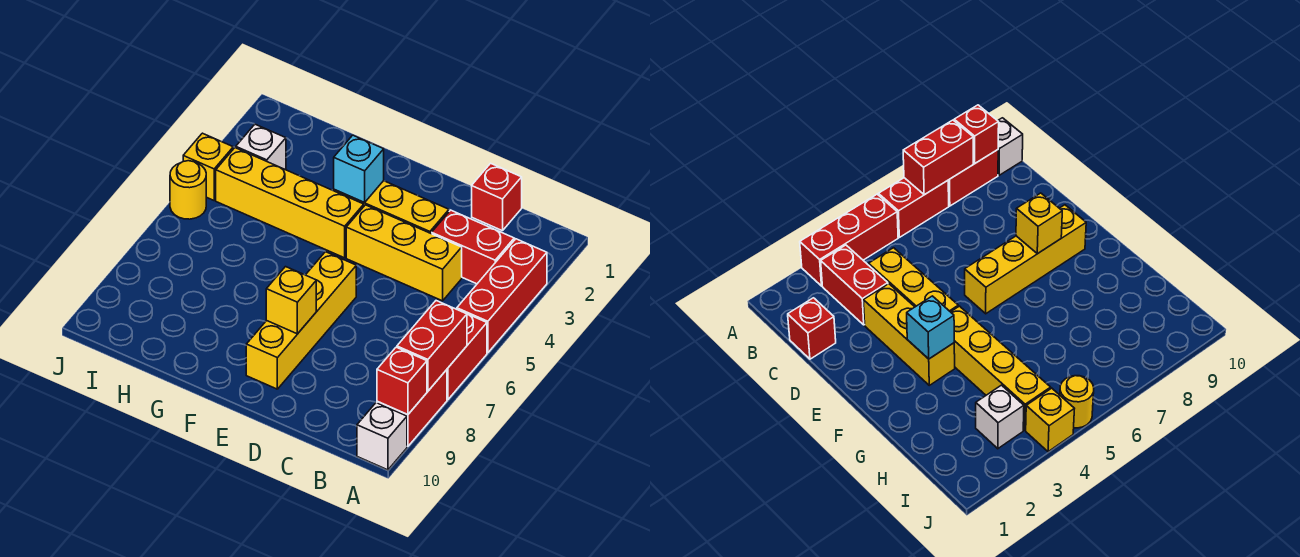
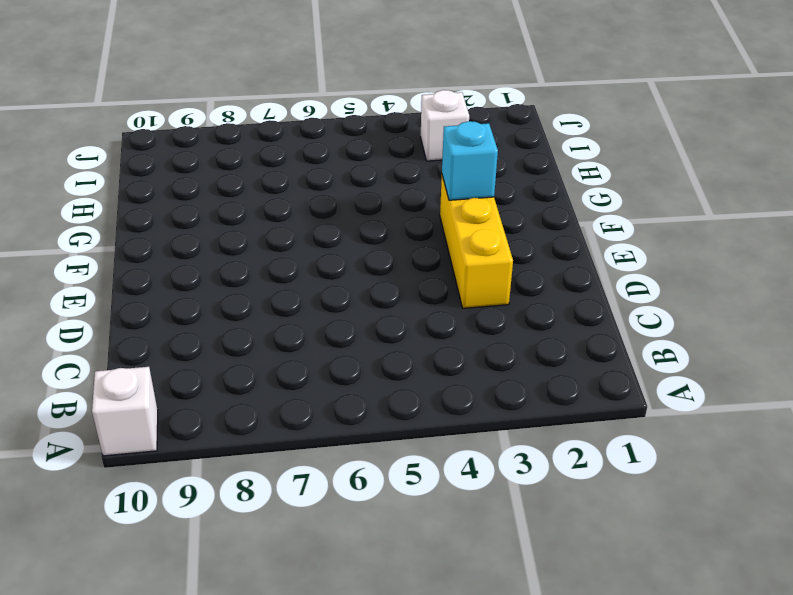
none -> red brick A3:A5 level 1
none -> red brick A6:A7 level 1
none -> red brick A8:A9 level 1

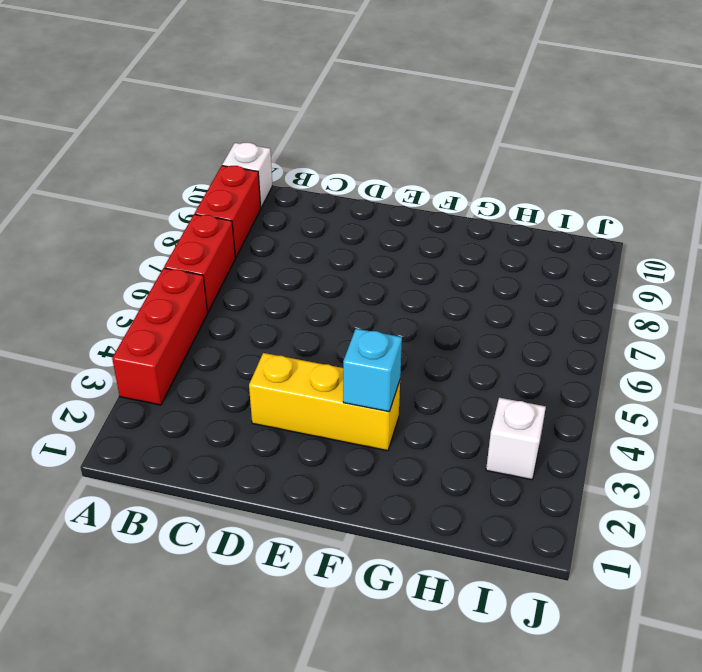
none -> red brick B3:C3 level 1
none -> red brick C1 level 1
none -> yellow brick C4:E4 level 1

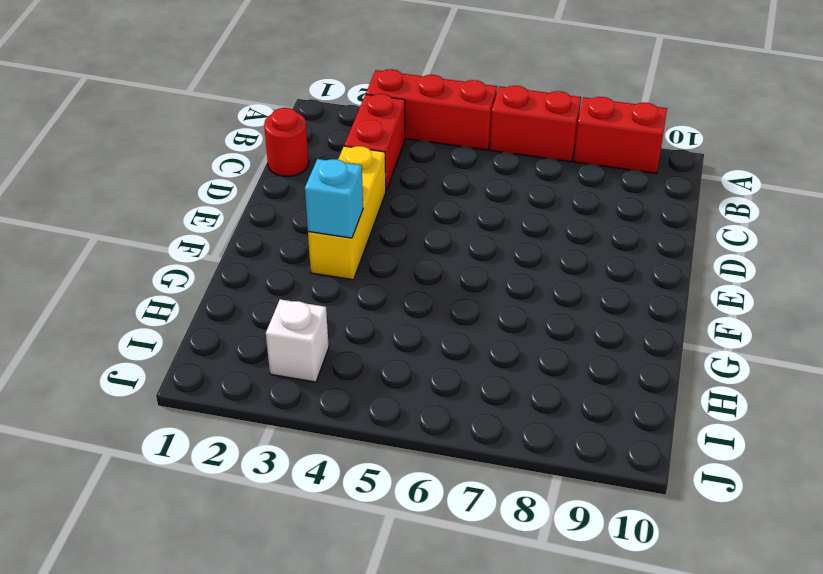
red round brick C1 level 1 -> red brick C1 level 1
none -> white brick A10 level 1
none -> yellow brick C4:E4 level 1
none -> yellow brick E6:E9 level 1

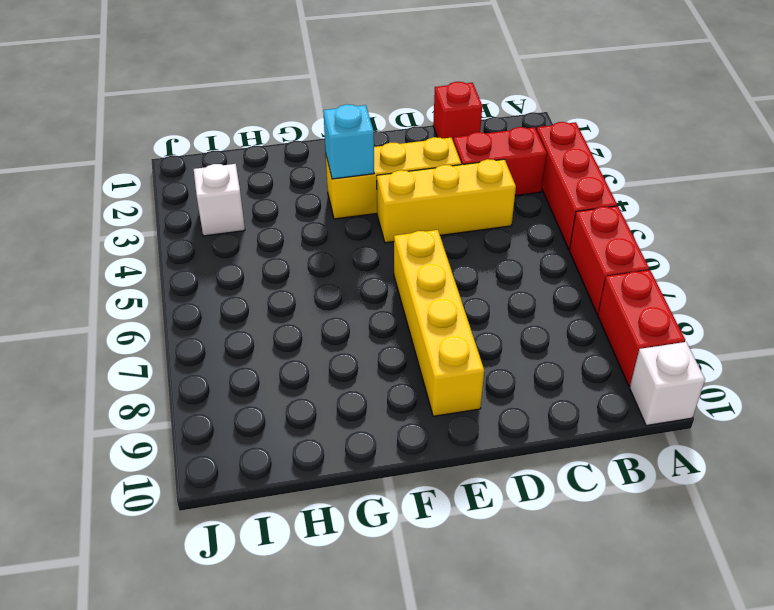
none -> yellow brick F4:I4 level 1
none -> yellow brick J4 level 1
none -> yellow round brick J5 level 1

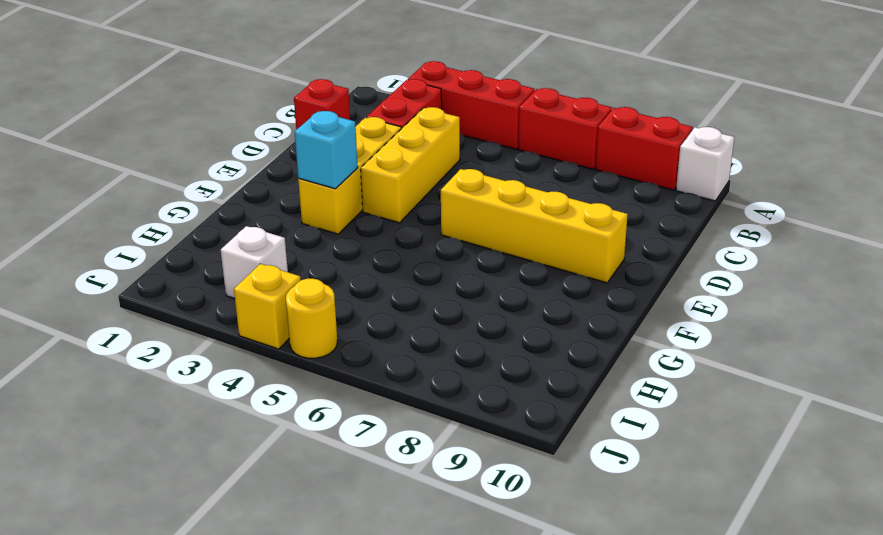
none -> yellow brick F4:I4 level 1
none -> red brick A7:A8 level 2
none -> red brick A9 level 2

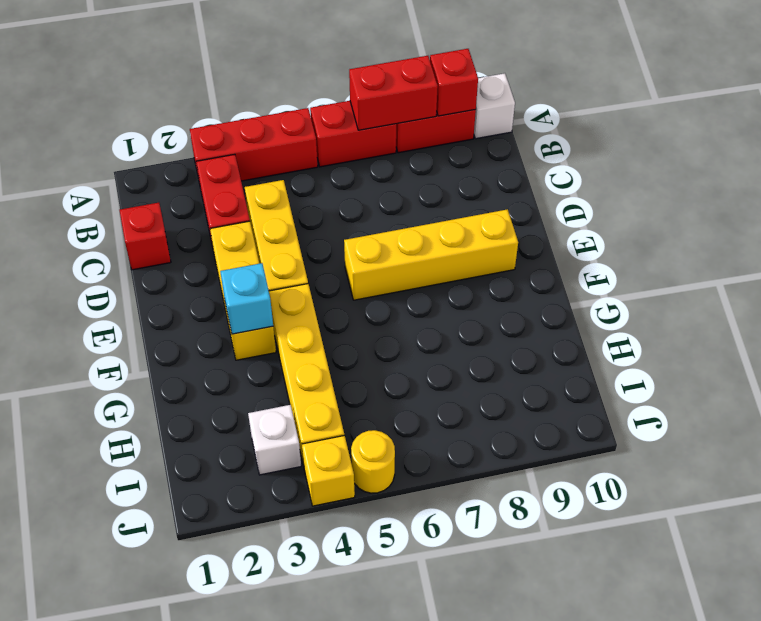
none -> yellow brick E8 level 2

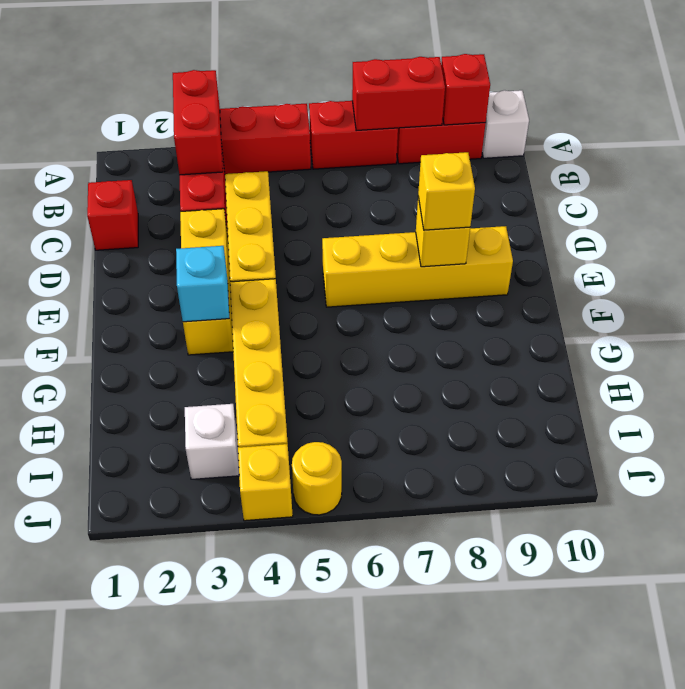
red brick A3:B3 level 2 -> none
yellow brick E8 level 3 -> none

